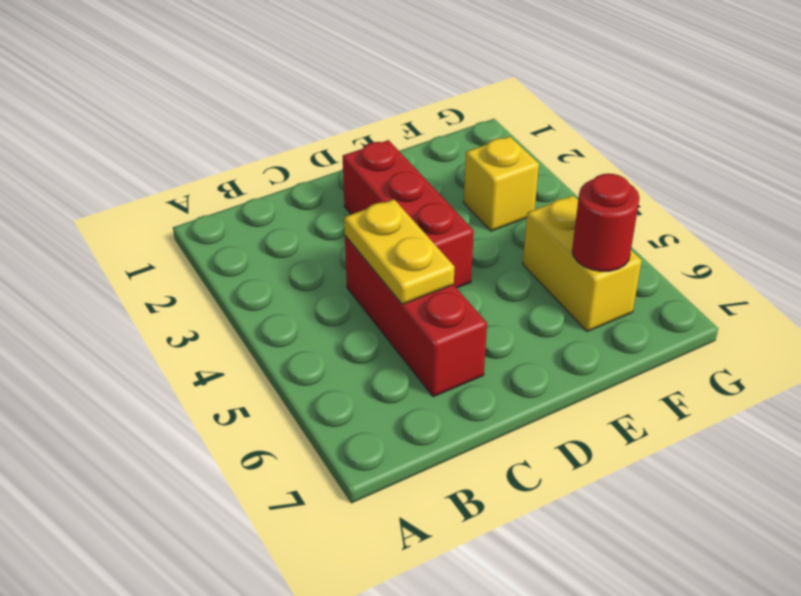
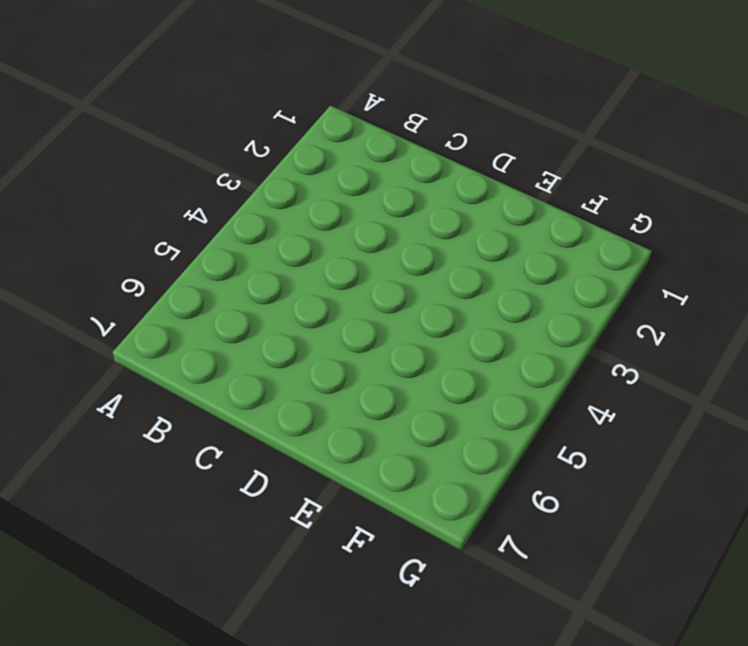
none -> red brick C4:C6 level 1
none -> red brick D2:D4 level 1

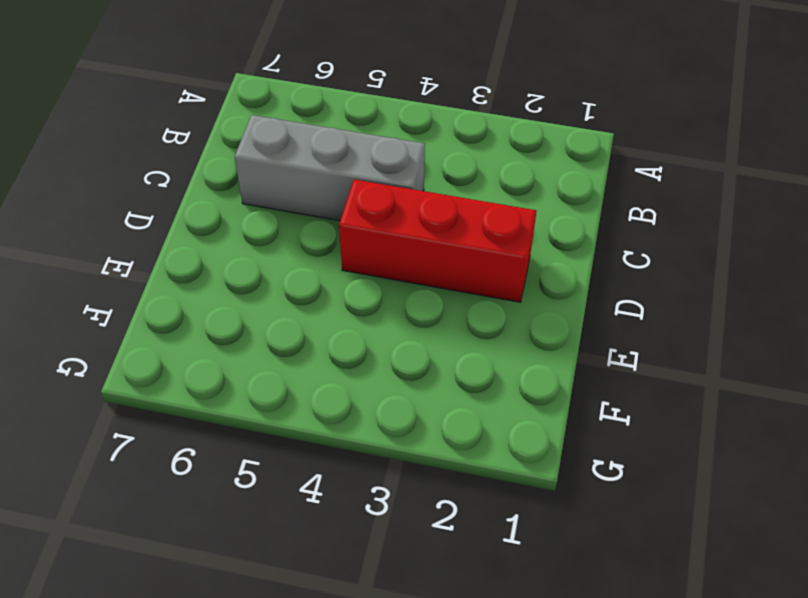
grey brick C4:C6 level 1 -> red brick C4:C6 level 1
none -> yellow brick F3 level 1
none -> yellow brick F5:F6 level 1

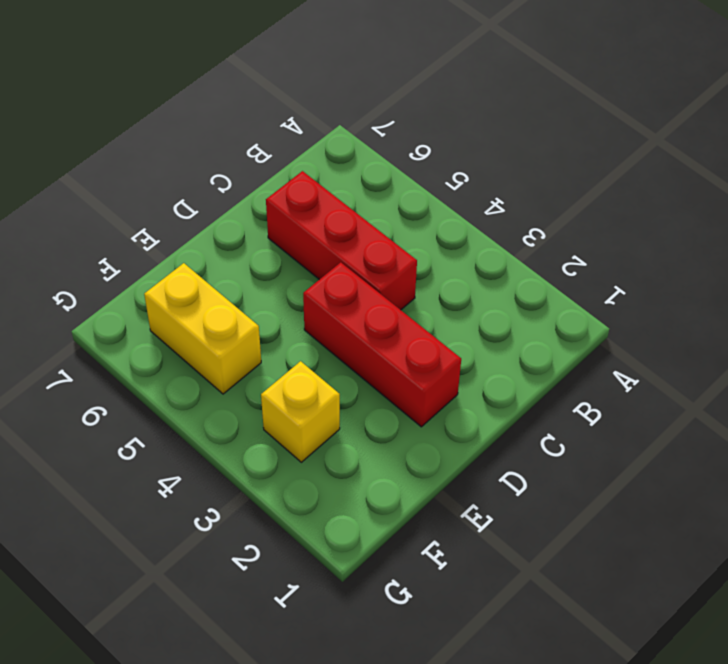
none -> yellow plate C4:C5 level 2
none -> red round brick F6 level 2

